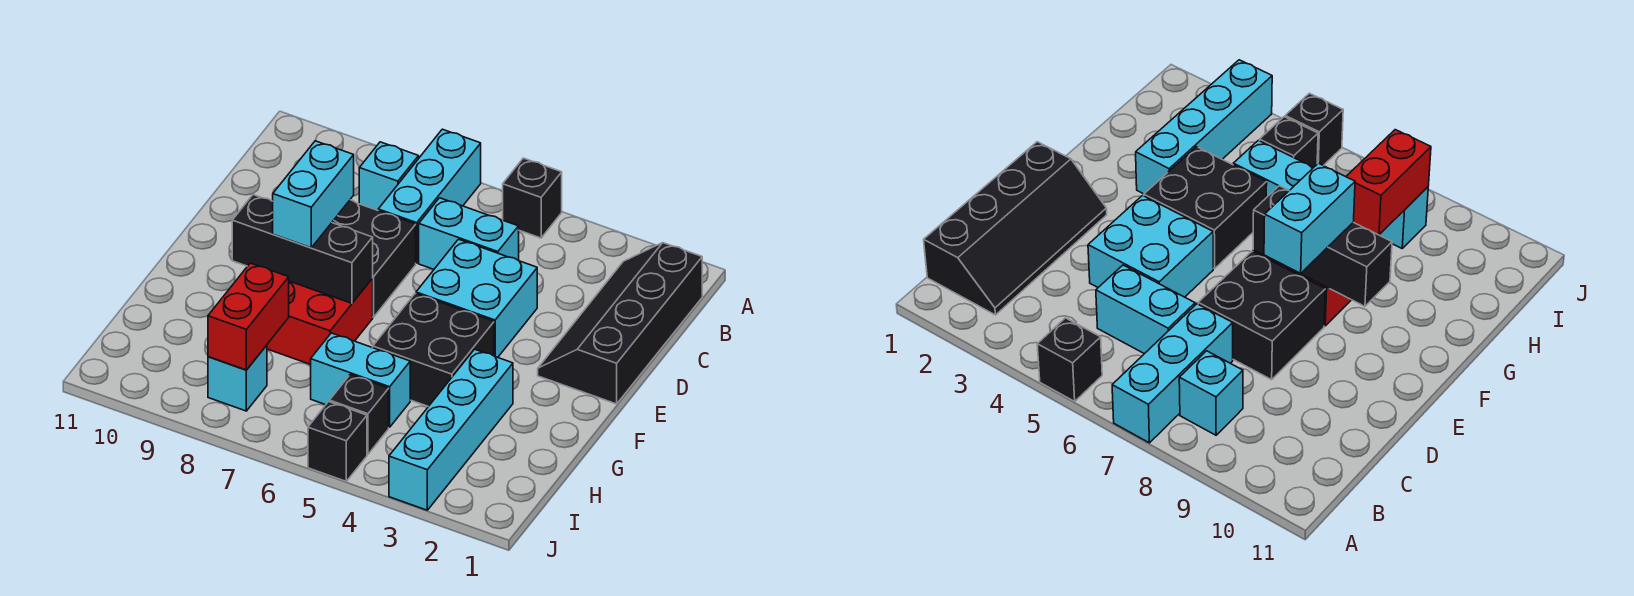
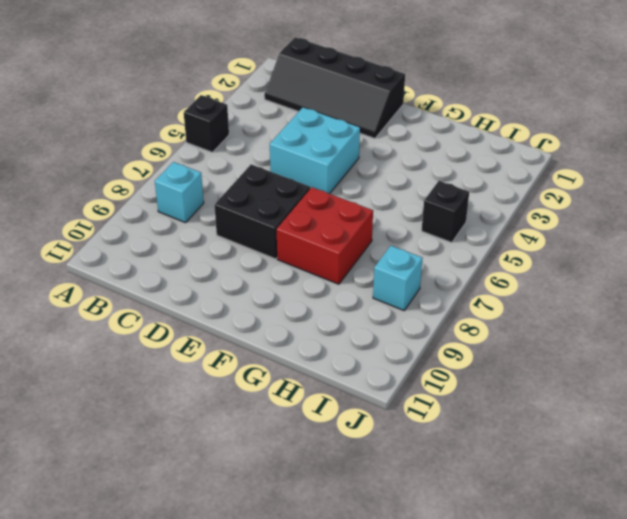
none -> cyan brick A7:C7 level 1
none -> cyan brick C5:C6 level 1
none -> black brick F4:G5 level 1

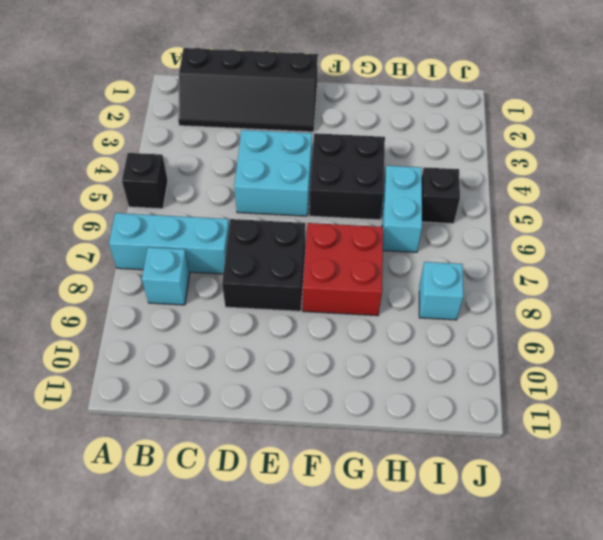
none -> cyan brick C5:C6 level 1
none -> cyan brick G3:J3 level 1
none -> black brick J5 level 1

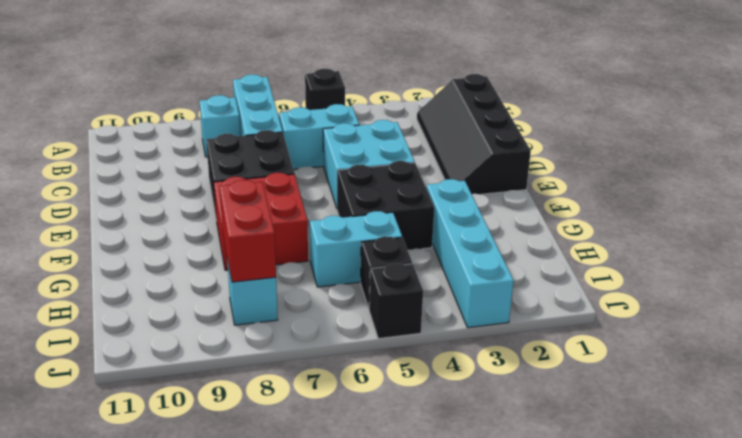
none -> black brick F7:F9 level 2
none -> cyan brick E8:F8 level 3

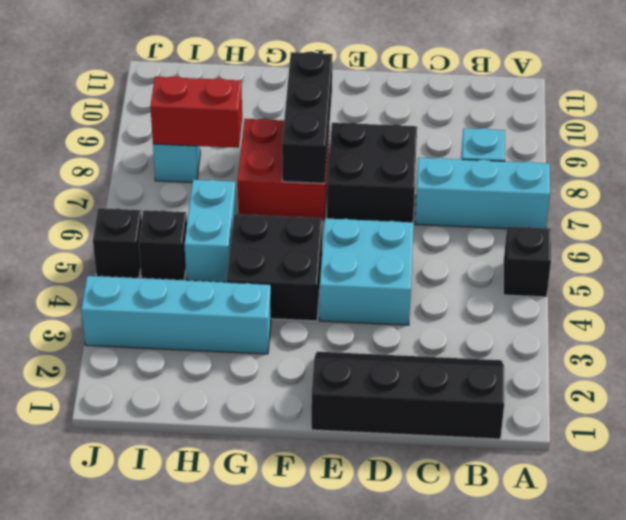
none -> cyan brick C5:C6 level 1
none -> cyan brick E8:F8 level 3

